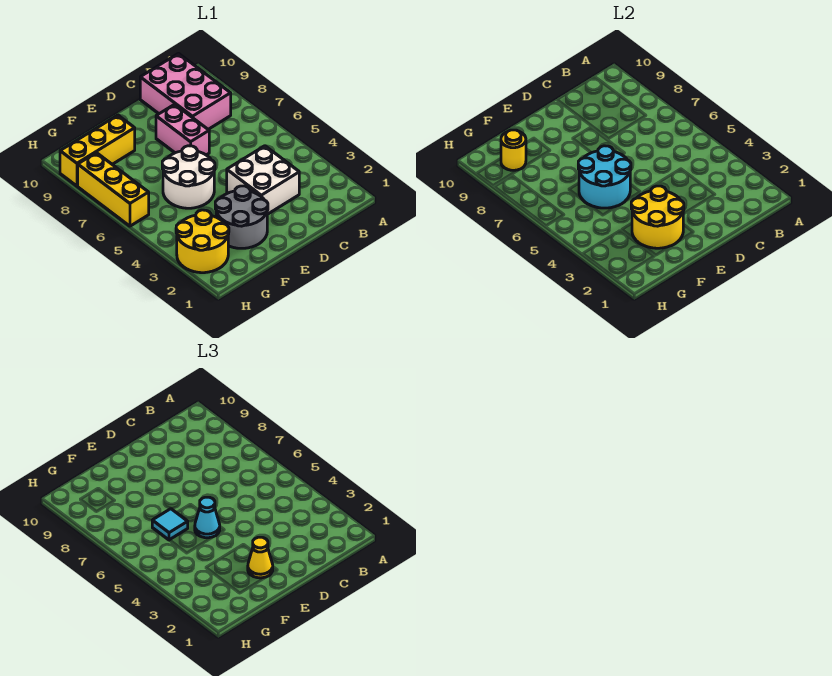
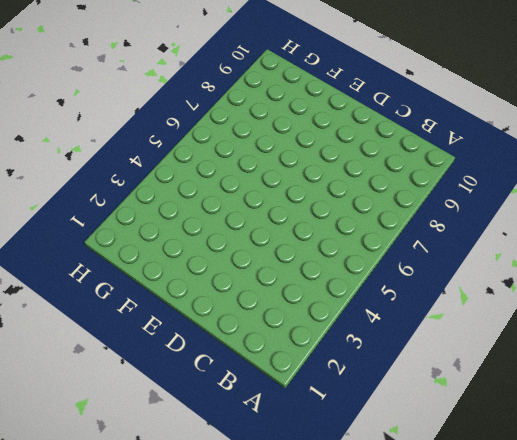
none -> pink brick B8:C10 level 1
none -> white brick C3:D4 level 1
none -> pink brick D7:D8 level 1

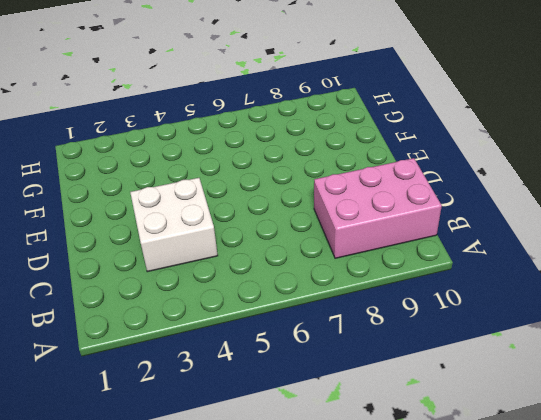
none -> pink brick D7:D8 level 1
none -> grey round brick E2:F3 level 1
none -> white round brick E5:F6 level 1

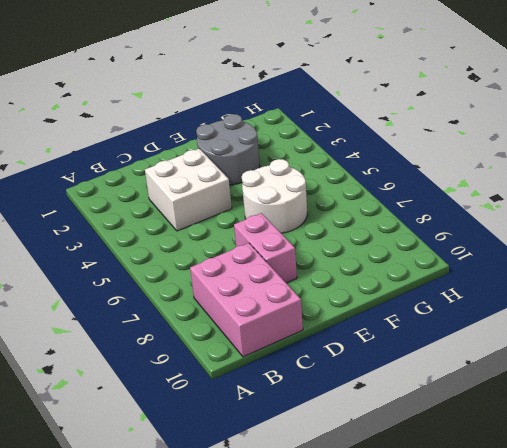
none -> yellow brick F9:H9 level 1
none -> yellow round brick G2:H3 level 1
none -> yellow brick H6:H8 level 1

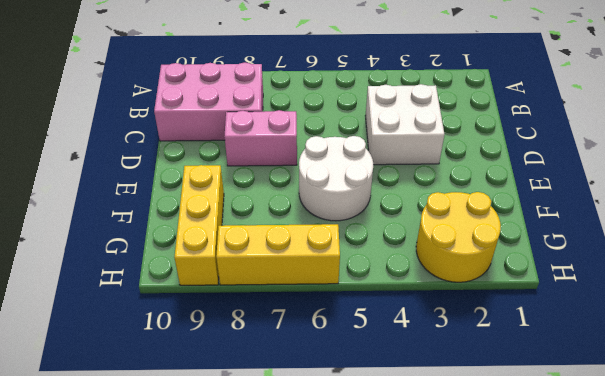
none -> grey round brick E2:F3 level 1
none -> yellow round brick E2:F3 level 2
none -> cyan round brick E5:F6 level 2

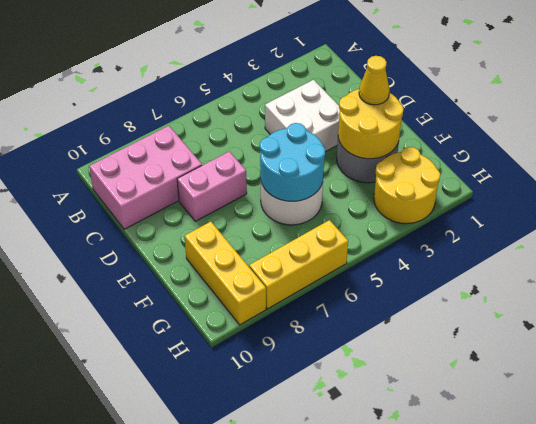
none -> yellow round brick G9 level 2
none -> cyan cone E5 level 3
none -> cyan tile F6 level 3

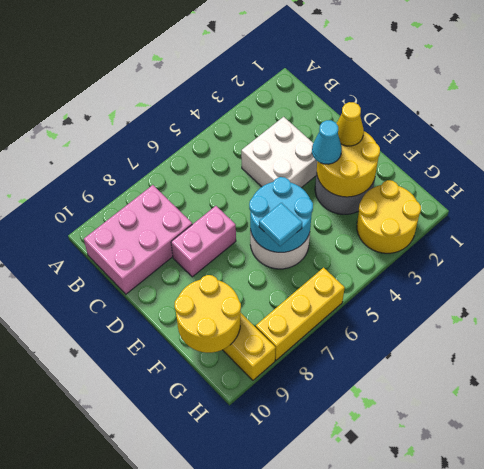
cyan cone E3 level 3 -> cyan cone E5 level 3
yellow round brick F9:G10 level 2 -> yellow round brick G9 level 2

